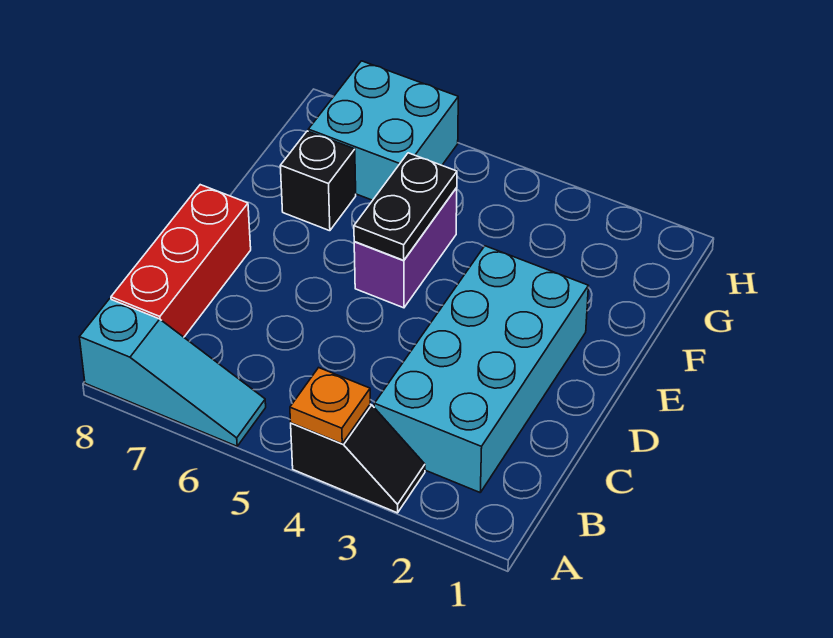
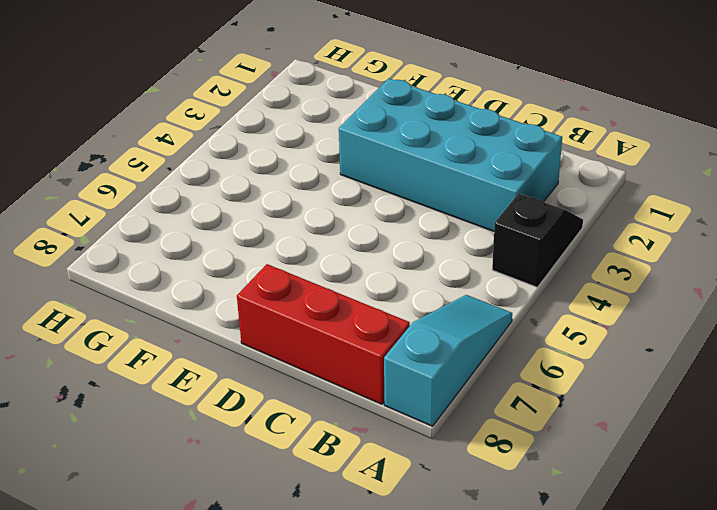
none -> purple brick E5:F5 level 1
none -> black brick F7 level 1

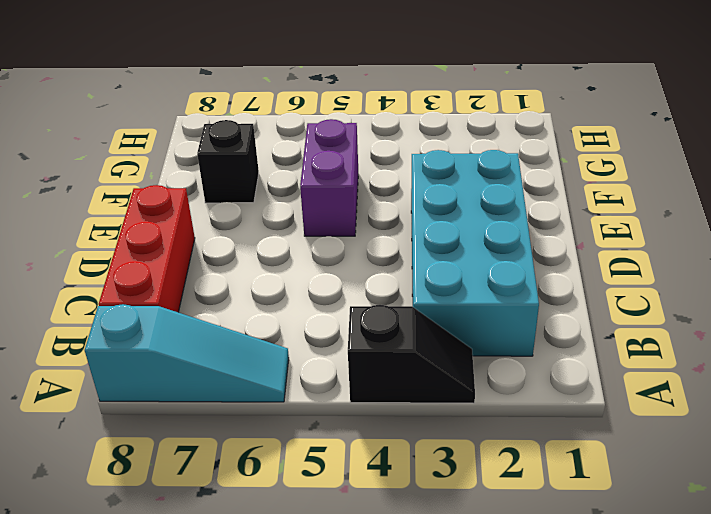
none -> cyan brick G6:H7 level 1
none -> orange plate A4 level 2

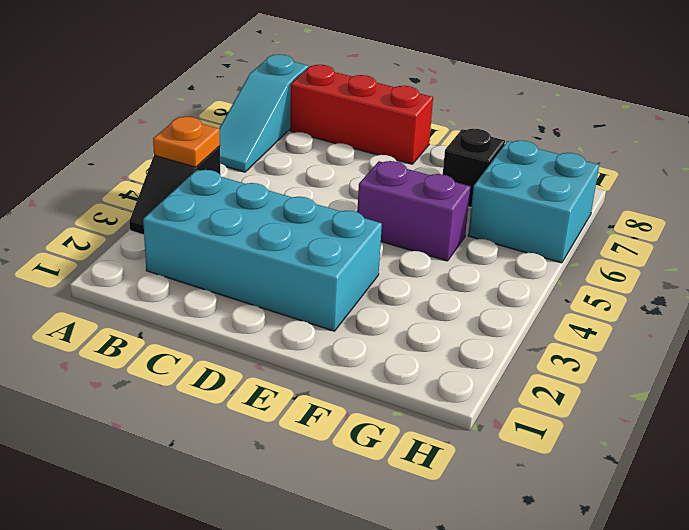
none -> black plate E5:F5 level 2

